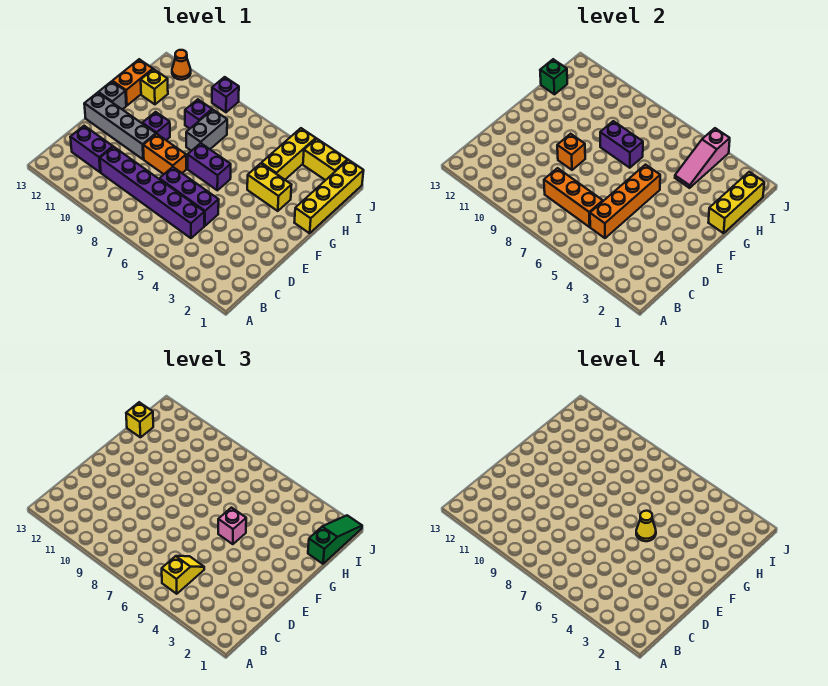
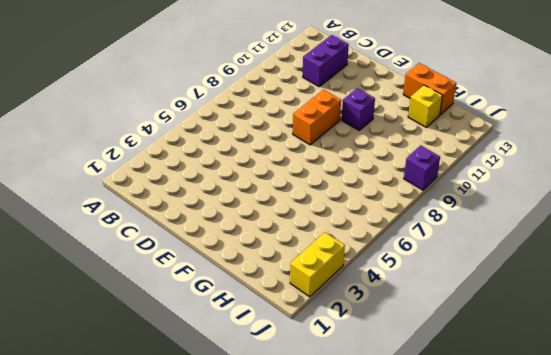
none -> purple brick C5:C10 level 1
none -> purple brick D5:D7 level 1
none -> grey brick E10:E13 level 1
none -> purple brick F6:F7 level 1

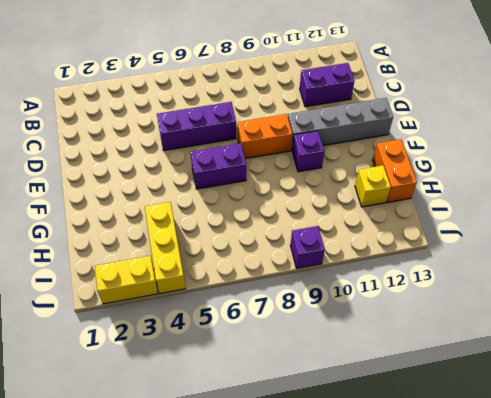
none -> purple brick C5:C10 level 1
none -> grey brick F13 level 1
none -> yellow brick G1:J1 level 1
none -> yellow brick G3:G4 level 1

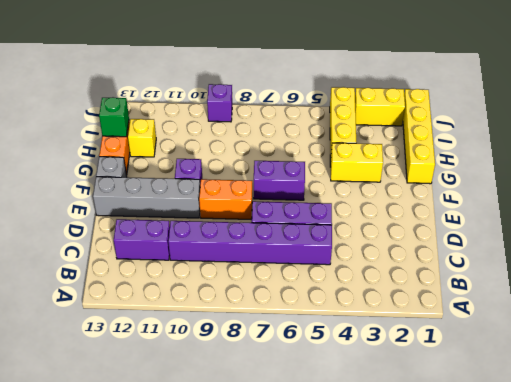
none -> grey brick G8:H8 level 1
none -> purple brick H9 level 1
none -> orange cone J12 level 1
none -> orange brick C5:F5 level 2

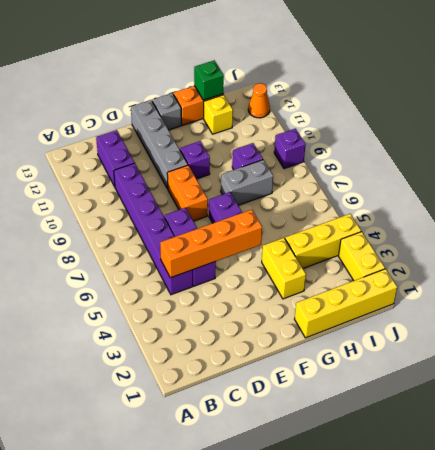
none -> orange brick C6:C8 level 2
none -> orange brick E9 level 2
none -> yellow brick G1:I1 level 2
none -> purple brick G7:G8 level 2

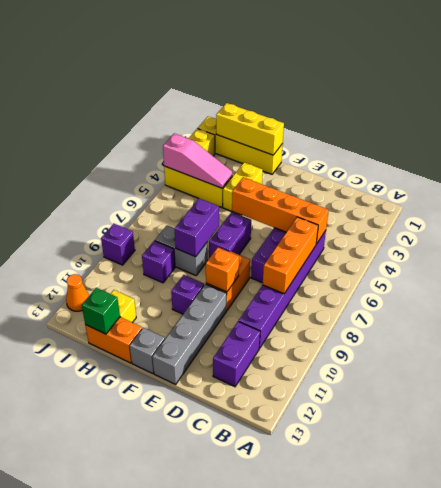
none -> yellow slope B5:C5 level 3 top B
none -> pink brick F5 level 3
none -> green slope H1:J1 level 3 top H
none -> yellow brick H13 level 3

